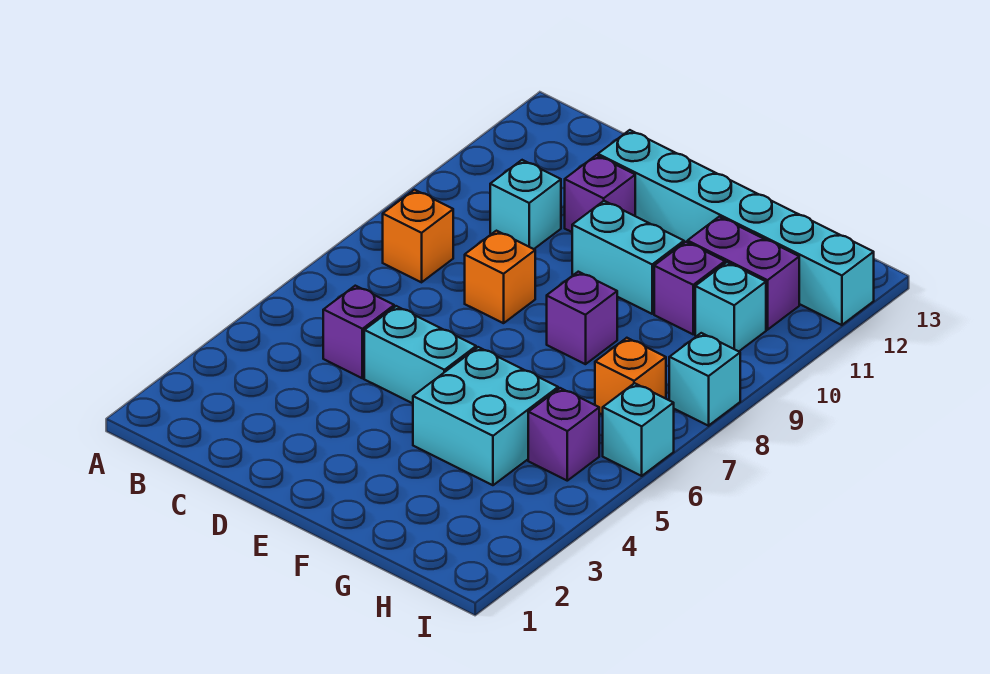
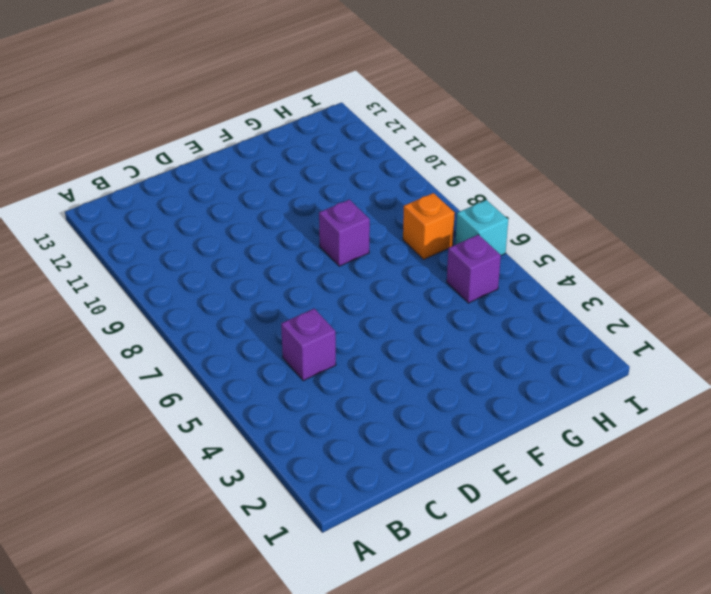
none -> orange brick B8 level 1
none -> cyan brick C10 level 1
none -> cyan brick D5:E5 level 1

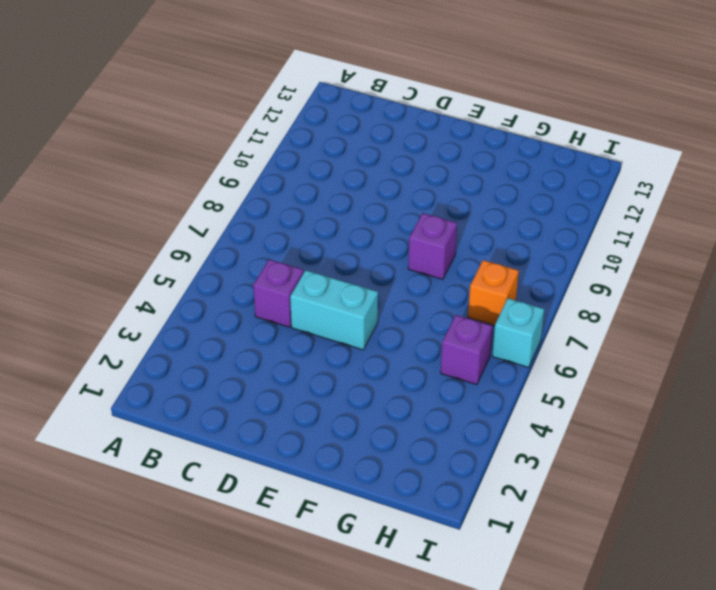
none -> orange brick B8 level 1
none -> cyan brick C10 level 1
none -> orange brick D8 level 1

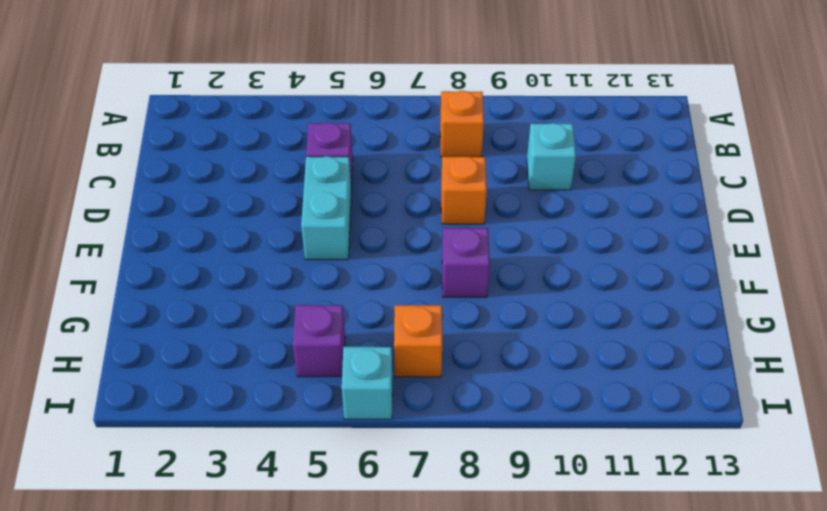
none -> purple brick D11 level 1
none -> cyan brick D12:I12 level 1
none -> cyan brick E10:F10 level 1

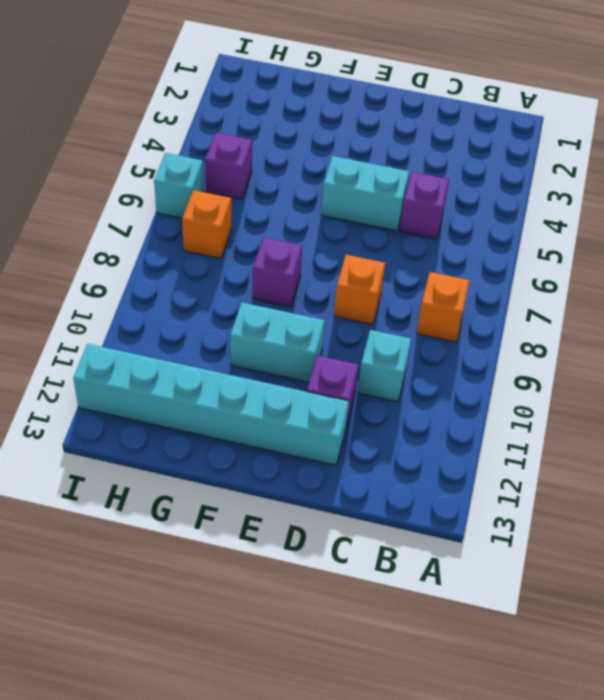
none -> cyan brick F4:G5 level 1
none -> purple brick G10 level 1
none -> purple brick G11:H11 level 1

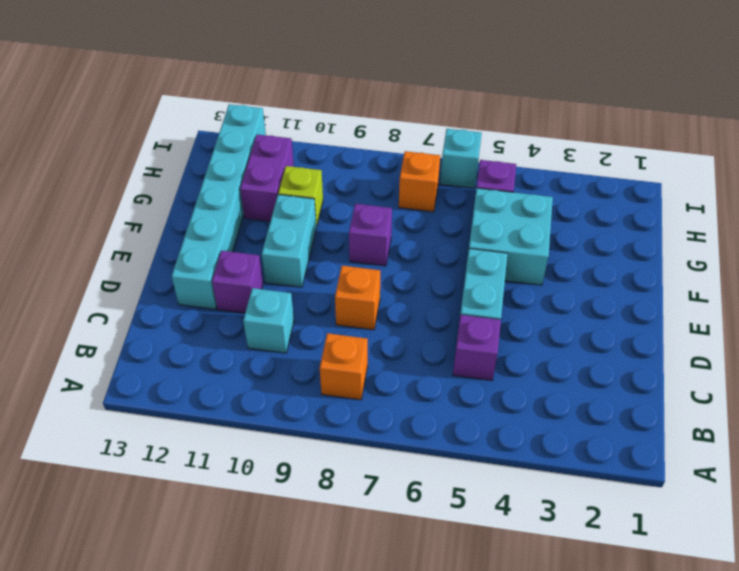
lime brick G10 level 1 -> purple brick G10 level 1
none -> cyan brick H10 level 1
none -> cyan brick I8 level 1

